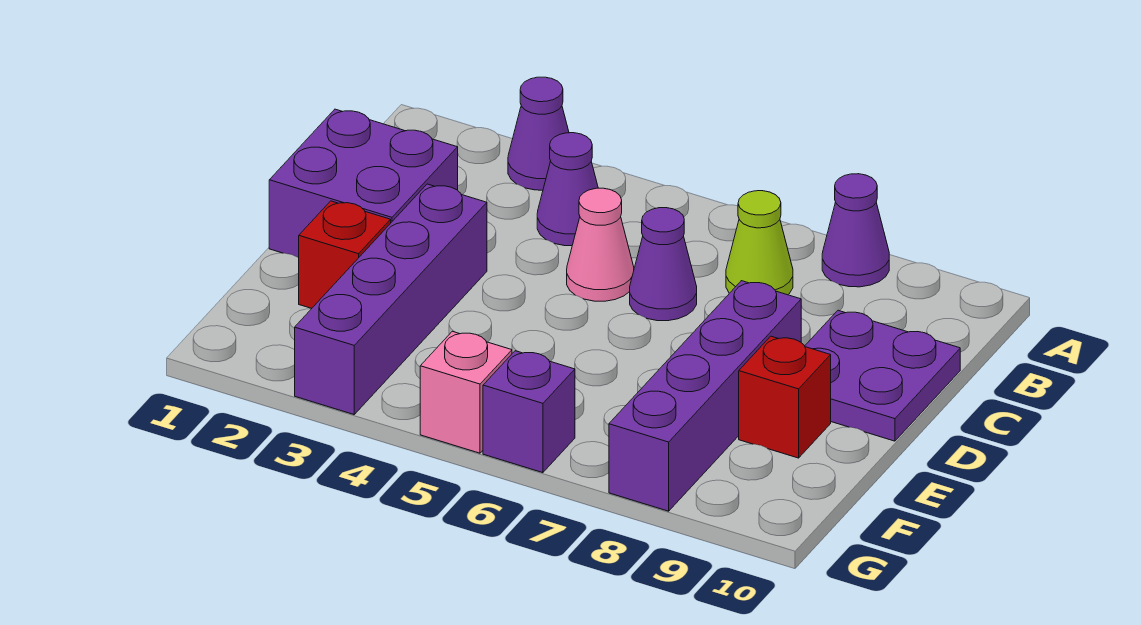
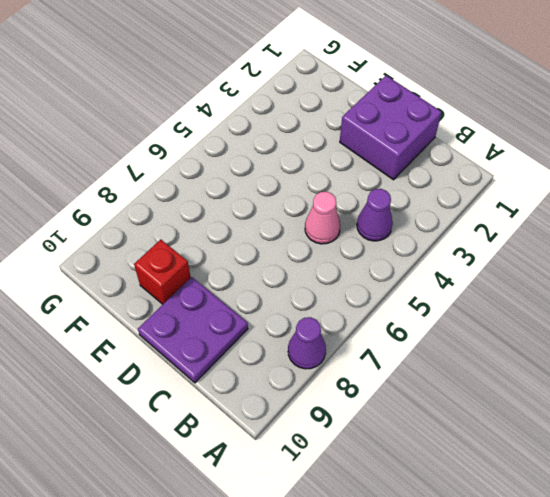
none -> purple cone A3 level 1
none -> lime cone B7 level 1
none -> purple cone C6 level 1

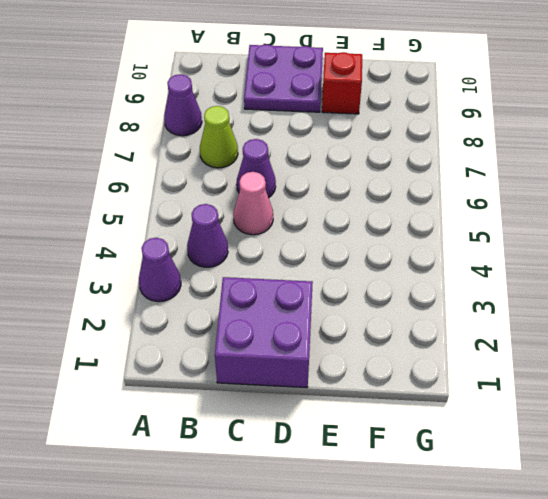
none -> purple brick D3:G3 level 1
none -> purple brick D8:G8 level 1
none -> red brick E2 level 1

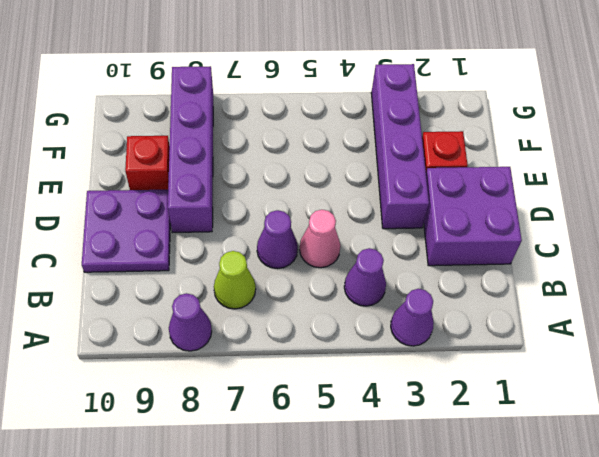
none -> pink brick G5 level 1
none -> purple brick G6 level 1

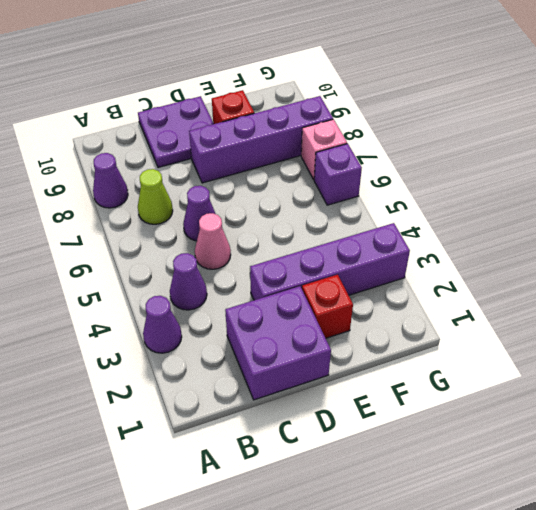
pink brick G7 level 1 -> pink brick G5 level 1

